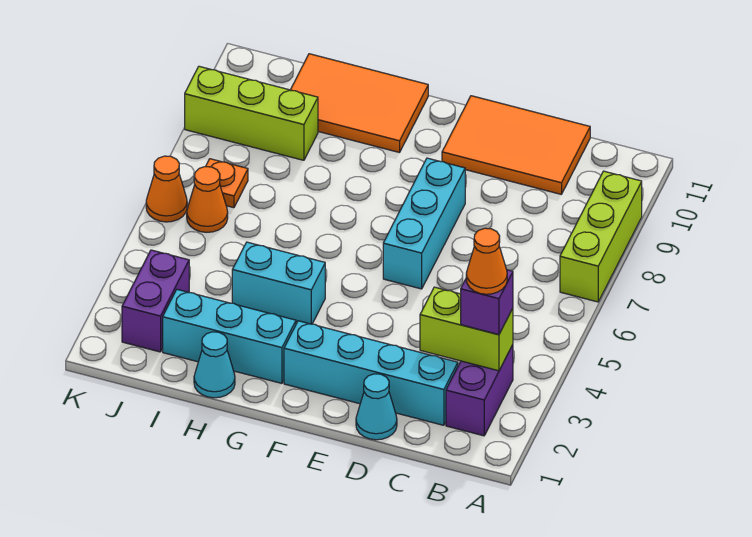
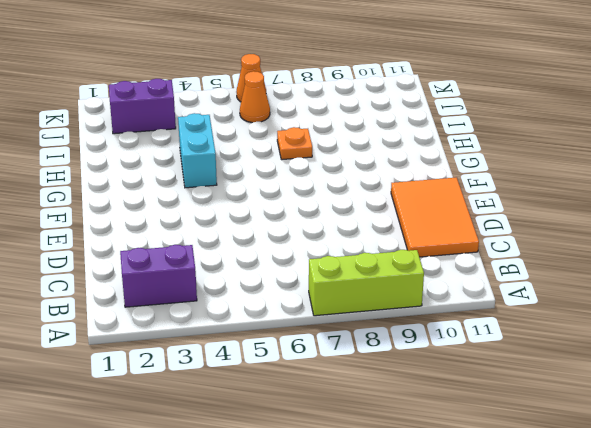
orange plate H7 level 1 -> orange plate J7 level 1
none -> cyan brick C2:F2 level 1
none -> cyan cone D1 level 1
none -> cyan brick E6:E8 level 1

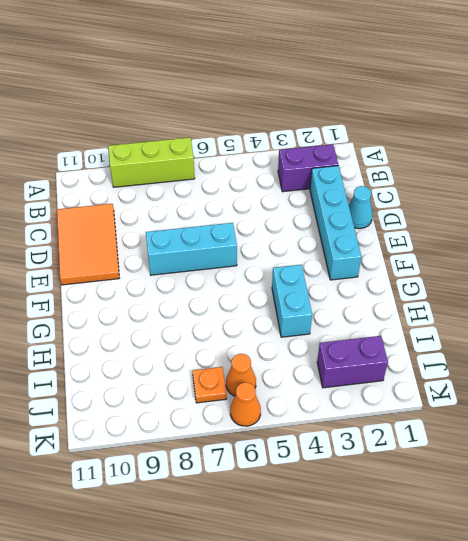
none -> cyan brick G2:I2 level 1
none -> orange tile G10:I11 level 1
none -> cyan cone H1 level 1

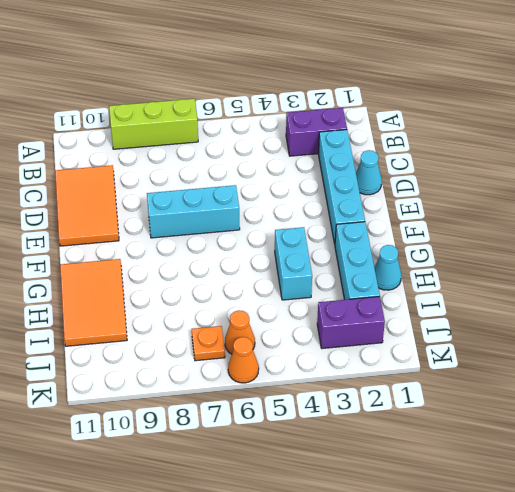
none -> lime brick I9:K9 level 1
none -> lime brick B3:C3 level 2
none -> purple brick B3 level 3

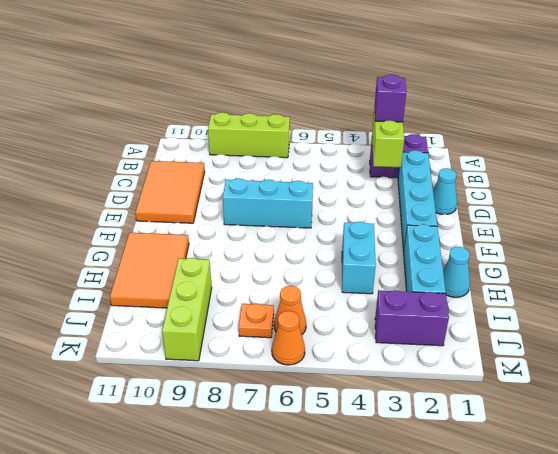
none -> orange cone B3 level 4

